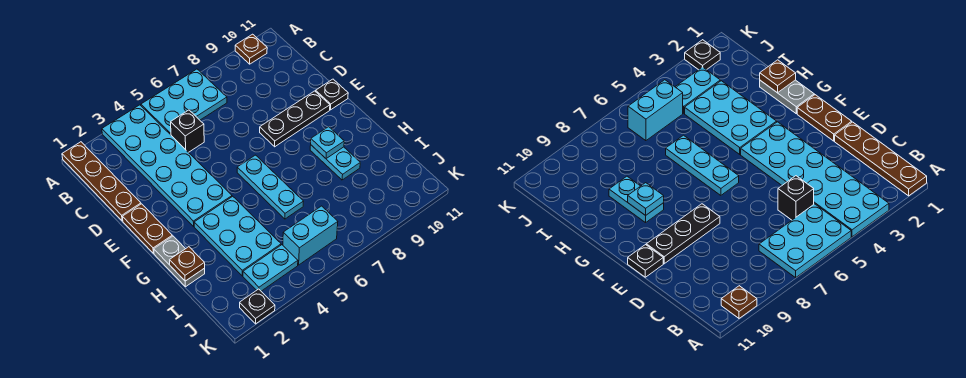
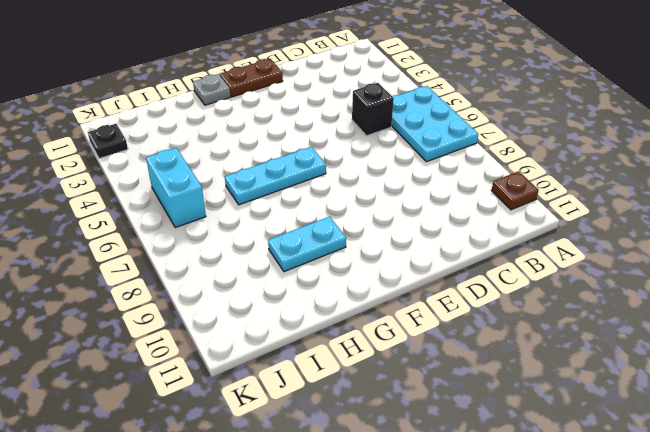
grey plate G1 level 1 -> grey plate G1:H1 level 1
none -> brown plate A1:D1 level 1
none -> cyan plate A3:F4 level 1
none -> black plate E8:E10 level 1

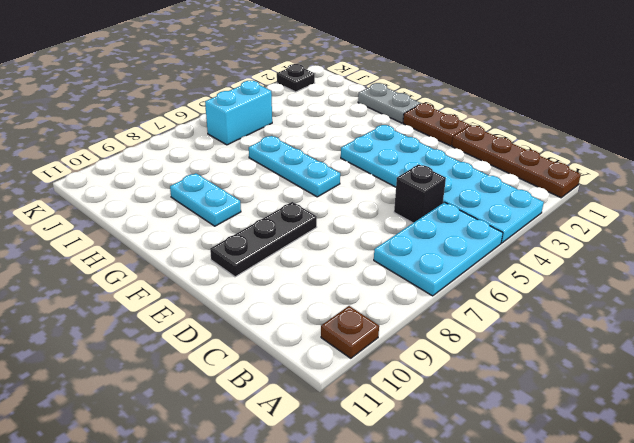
none -> black plate E11 level 1
none -> cyan plate G3:I4 level 1
none -> cyan plate J3:J4 level 1

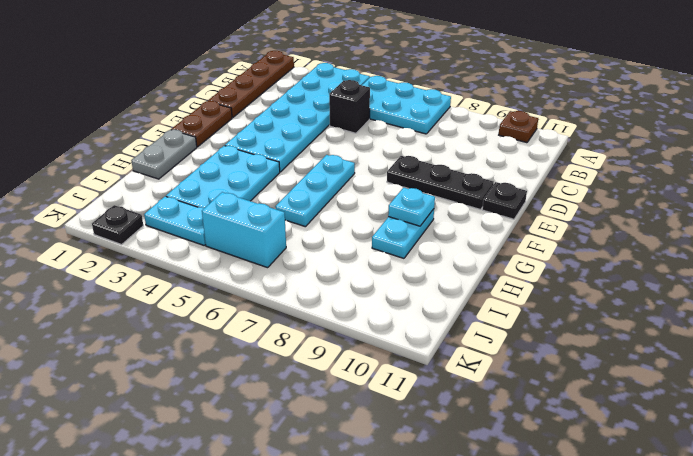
none -> brown plate H1 level 2

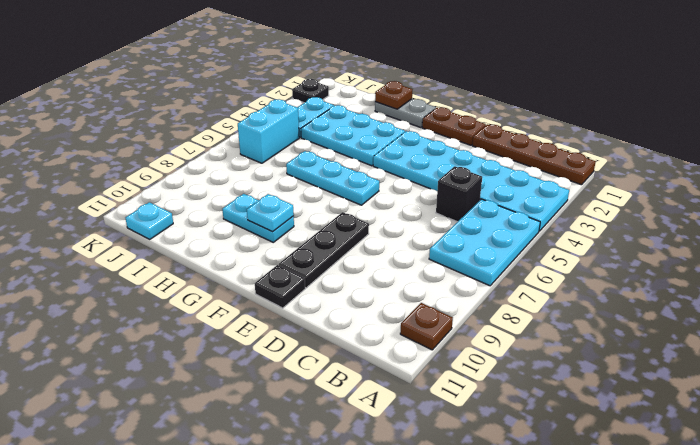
cyan plate J11 level 1 -> none

